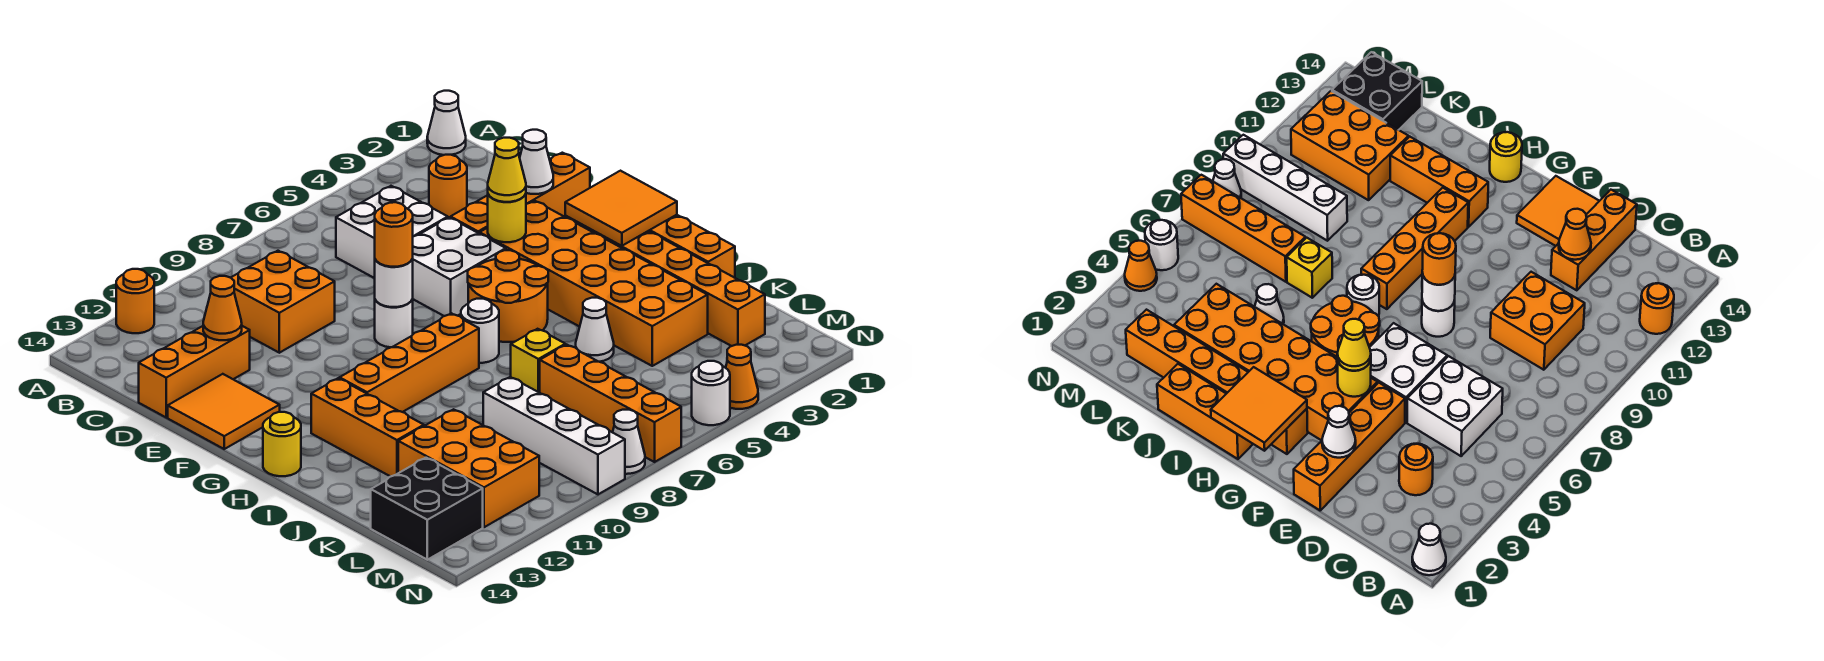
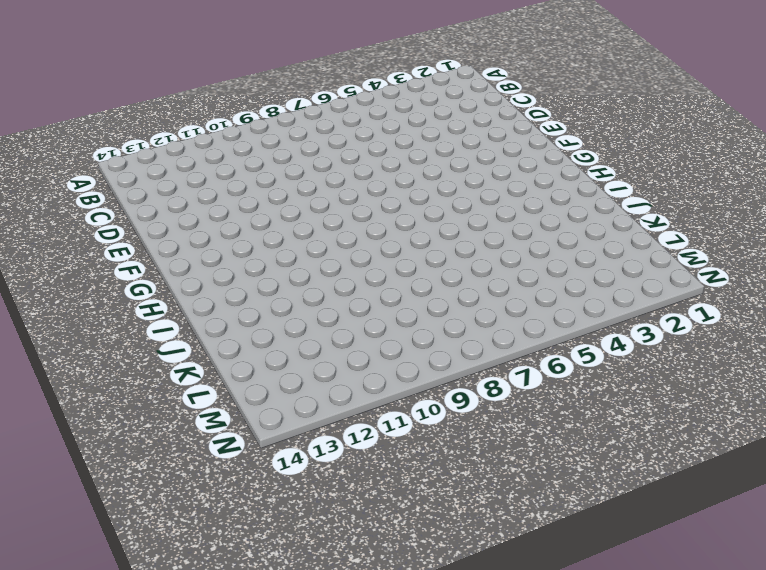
none -> white cone A1 level 1
none -> orange round brick A12 level 1
none -> orange round brick C3 level 1
none -> white brick C5:D6 level 1

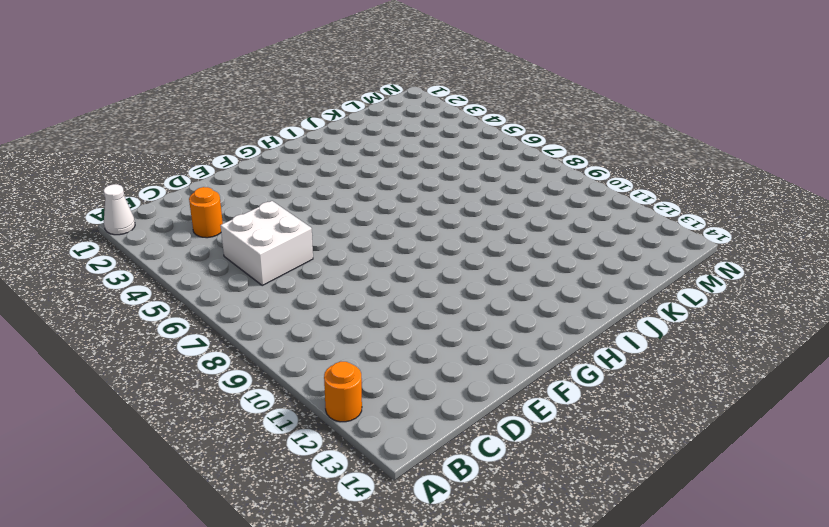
none -> orange brick C9:D10 level 1
none -> orange brick D12:D14 level 1
none -> orange brick E1:E4 level 1
none -> white brick E5:F6 level 1

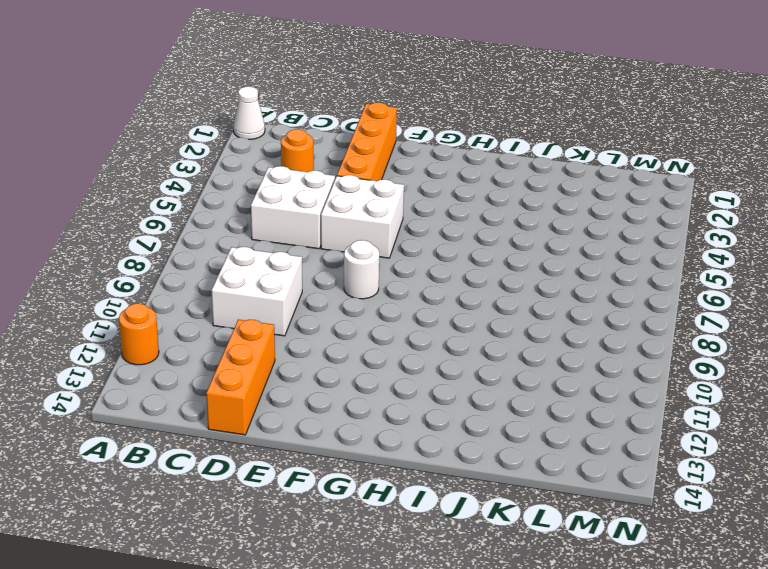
white brick C9:D10 level 1 -> orange brick C9:D10 level 1
none -> orange tile E13:F14 level 1
none -> orange brick F3:K4 level 1
none -> orange brick G2:L2 level 1
none -> orange round brick G5:H6 level 1

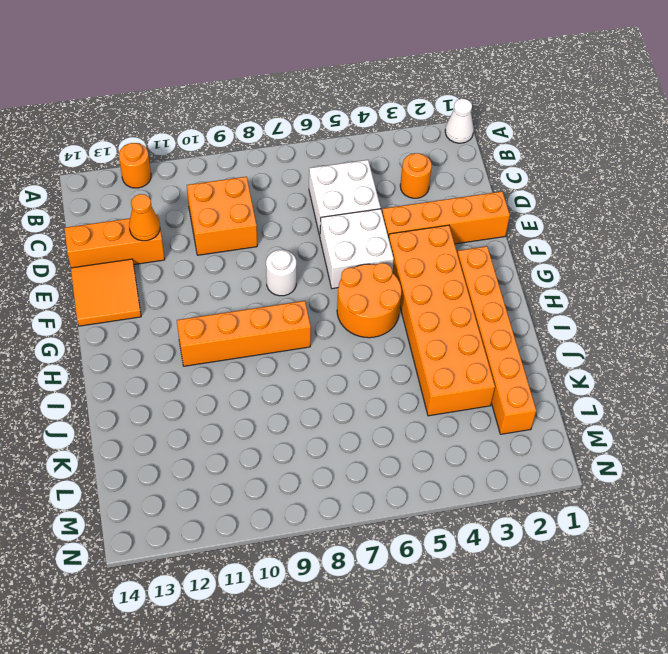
none -> orange brick H1:J1 level 1
none -> white round brick H7 level 1
none -> orange brick H12:J12 level 1
none -> yellow round brick H14 level 1

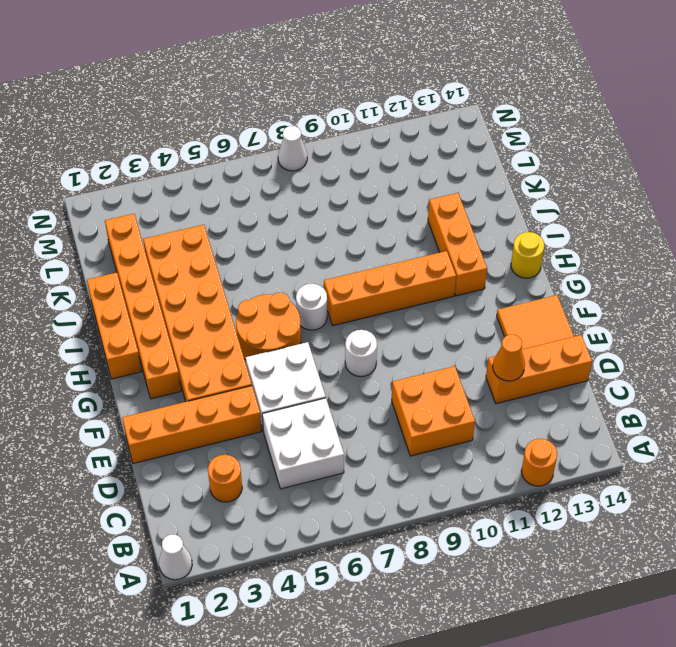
none -> white cone J5 level 1
none -> yellow brick J7 level 1
none -> orange brick K7:N7 level 1
none -> white brick K9:N9 level 1

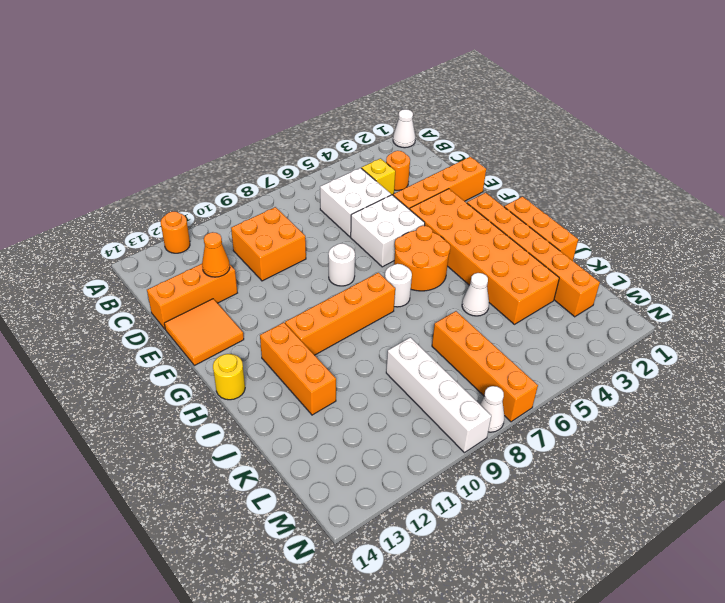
yellow brick C4 level 1 -> yellow brick J7 level 1
none -> orange brick K11:M12 level 1
none -> black brick L13:M14 level 1
none -> orange cone N4 level 1
none -> white round brick N5 level 1

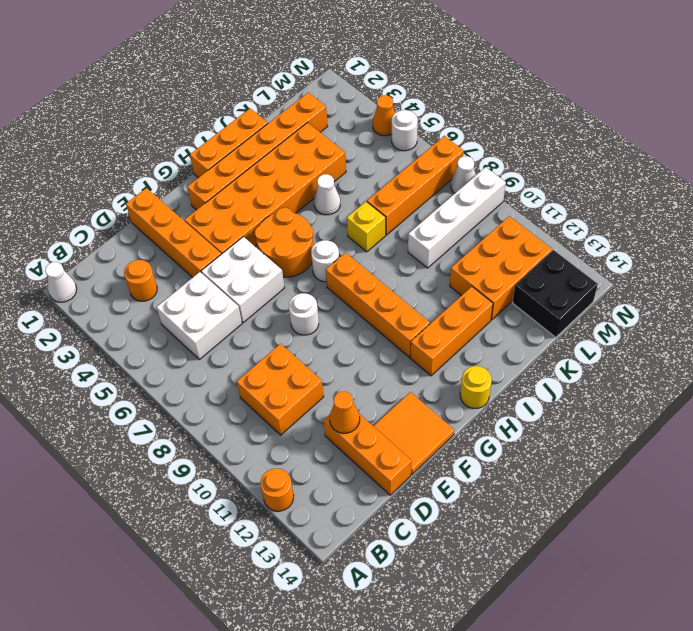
none -> white cone E2 level 2
none -> yellow round brick F4 level 2
none -> white round brick F8 level 2
none -> orange tile G1:H2 level 2

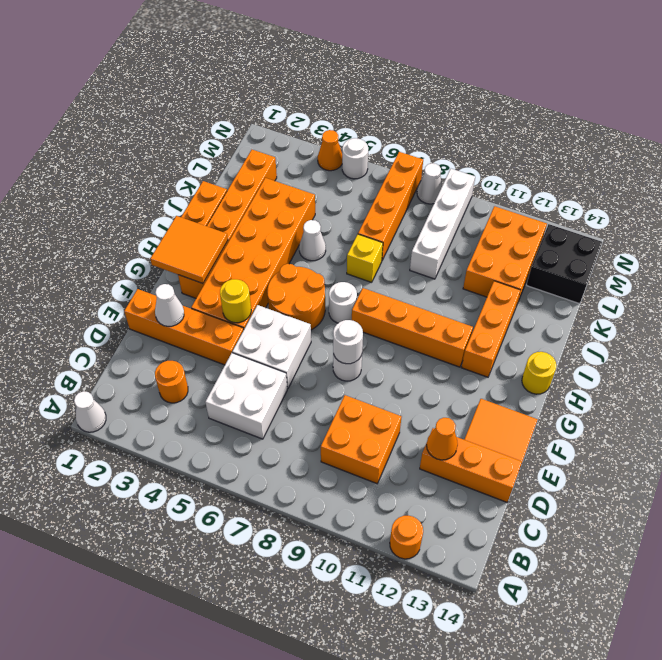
none -> yellow cone F4 level 3
none -> orange round brick F8 level 3

